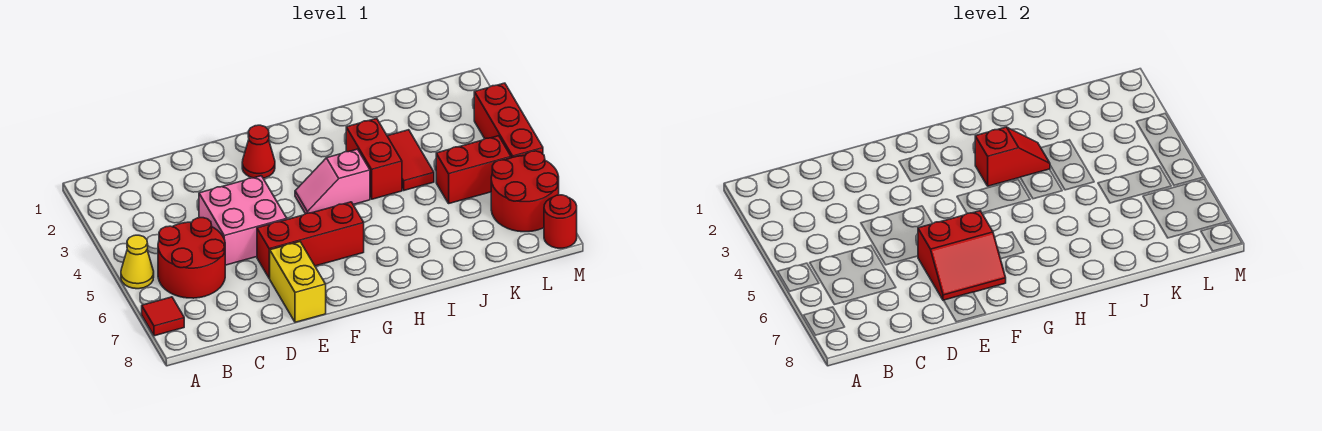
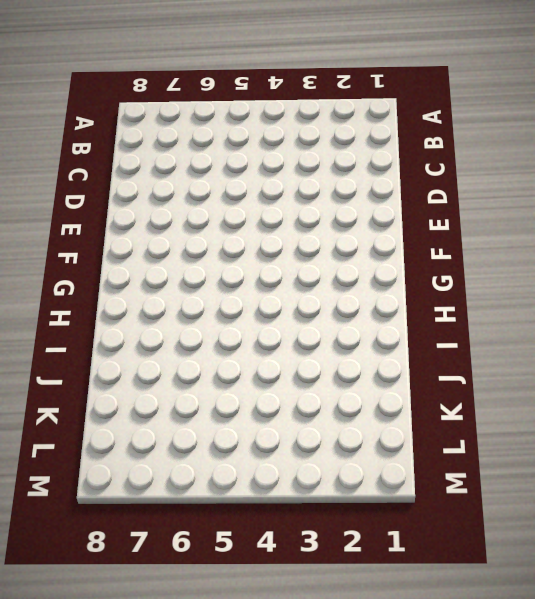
none -> yellow cone A5 level 1
none -> red tile A7 level 1
none -> red round brick B5:C6 level 1

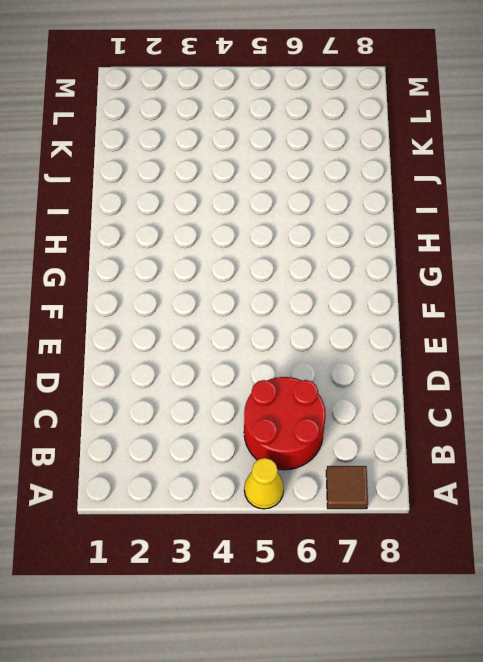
brown tile A7 level 1 -> red tile A7 level 1
none -> pink brick D4:E5 level 1
none -> red brick E6:G6 level 1
none -> yellow brick E7:E8 level 1

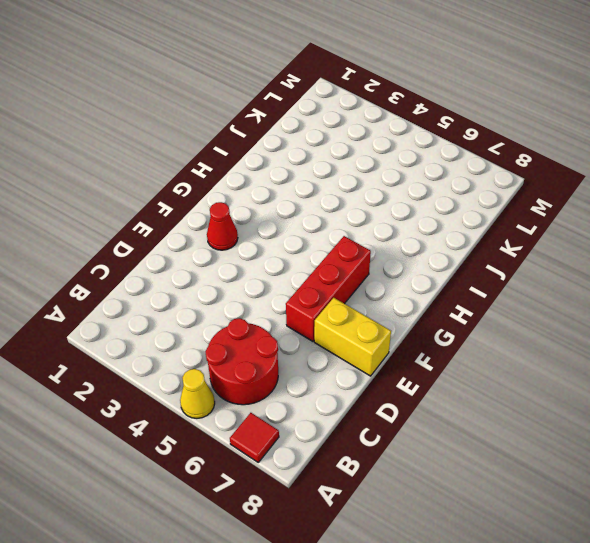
none -> pink brick D4:E5 level 1
none -> pink slope G4:H4 level 1 top H
none -> red brick I3:I4 level 1

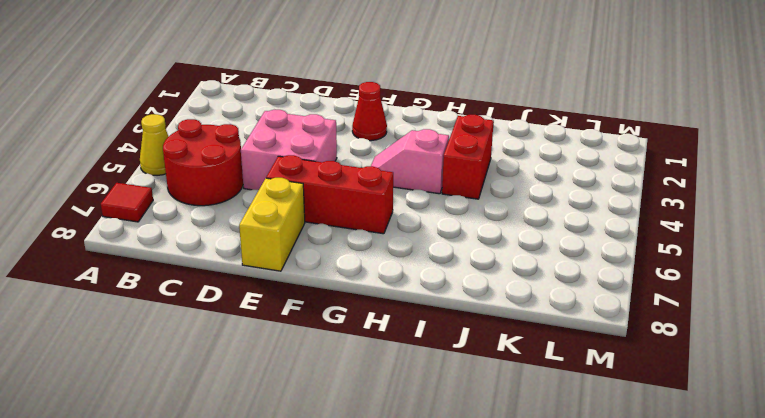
none -> red tile J3:J4 level 1
none -> red brick K5:L5 level 1
none -> red round brick L6:M7 level 1

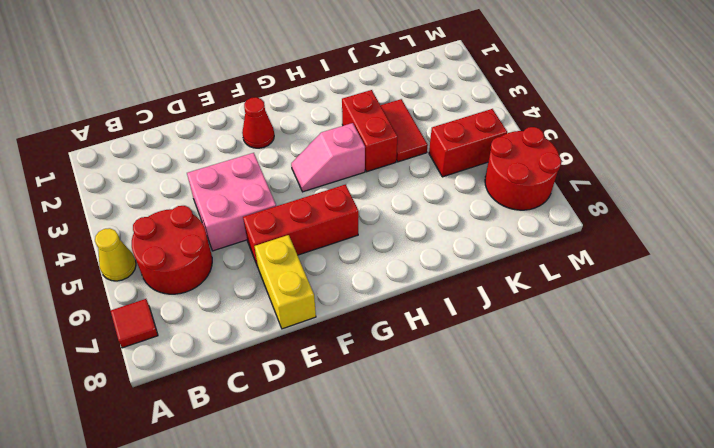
none -> red brick M3:M5 level 1
none -> red round brick M8 level 1
none -> red slope E6:F7 level 2 top 6

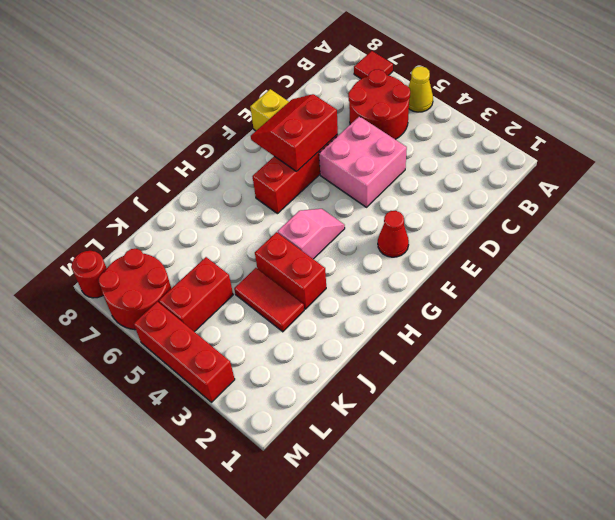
none -> red slope H3:I3 level 2 top H

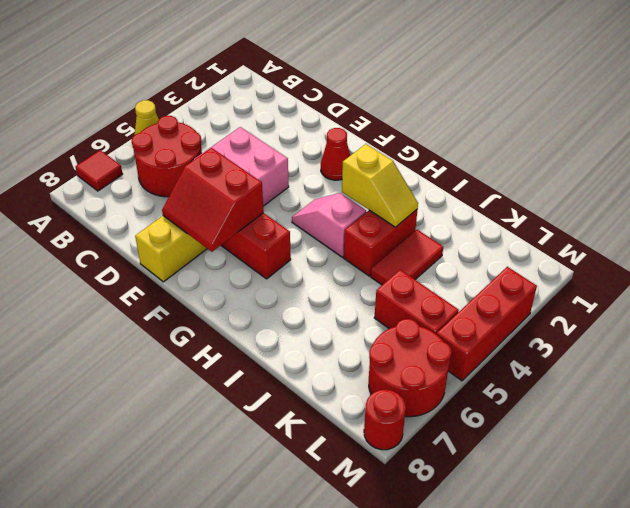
yellow slope H3:I3 level 2 top H -> red slope H3:I3 level 2 top H

